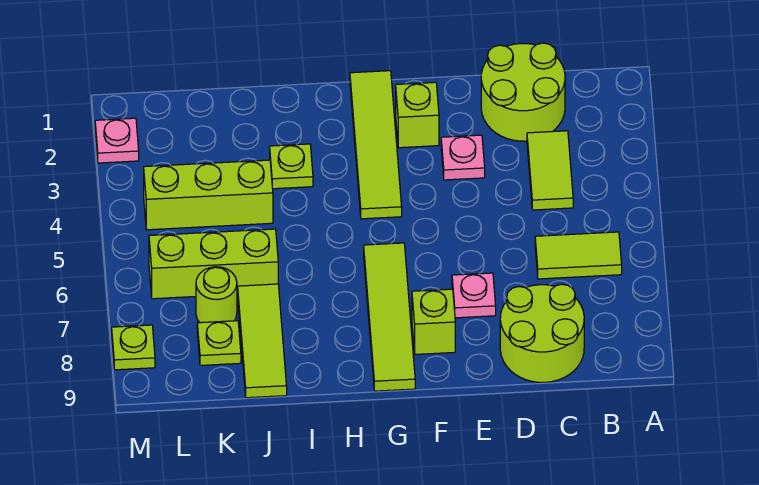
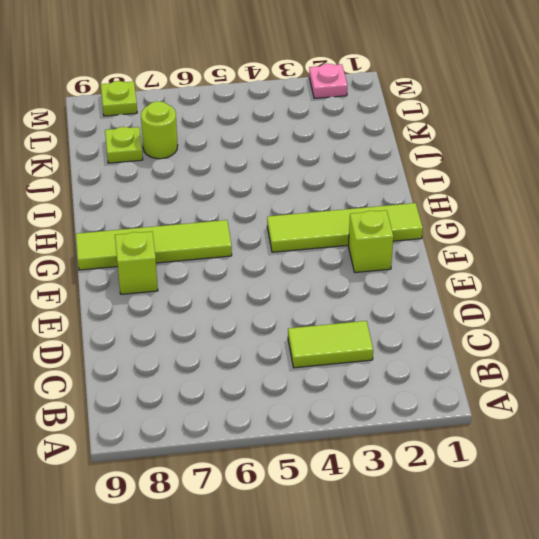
none -> lime tile B6:C6 level 1
none -> lime round brick C1:D2 level 1
none -> lime round brick C8:D9 level 1

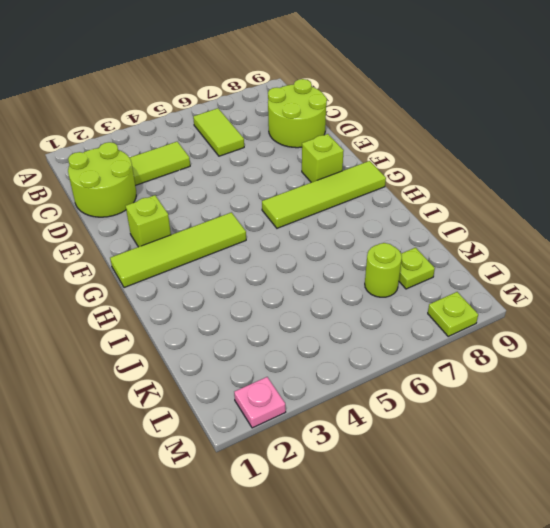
none -> pink plate E3 level 1
none -> pink plate E7 level 1
none -> lime plate I3 level 1

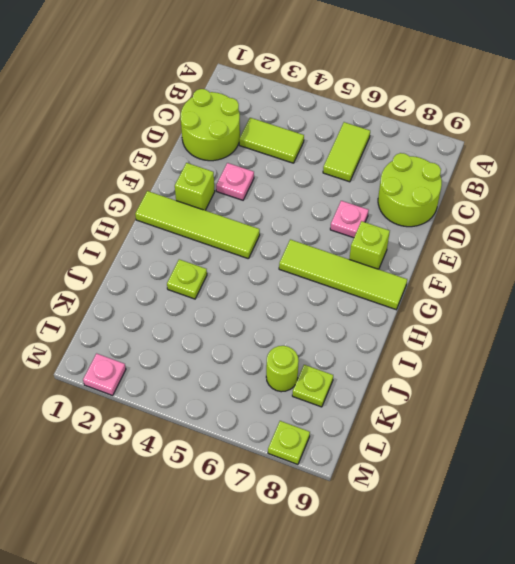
none -> lime brick J4:L4 level 1
none -> lime brick J6:L6 level 1
none -> lime tile J7:J9 level 1

